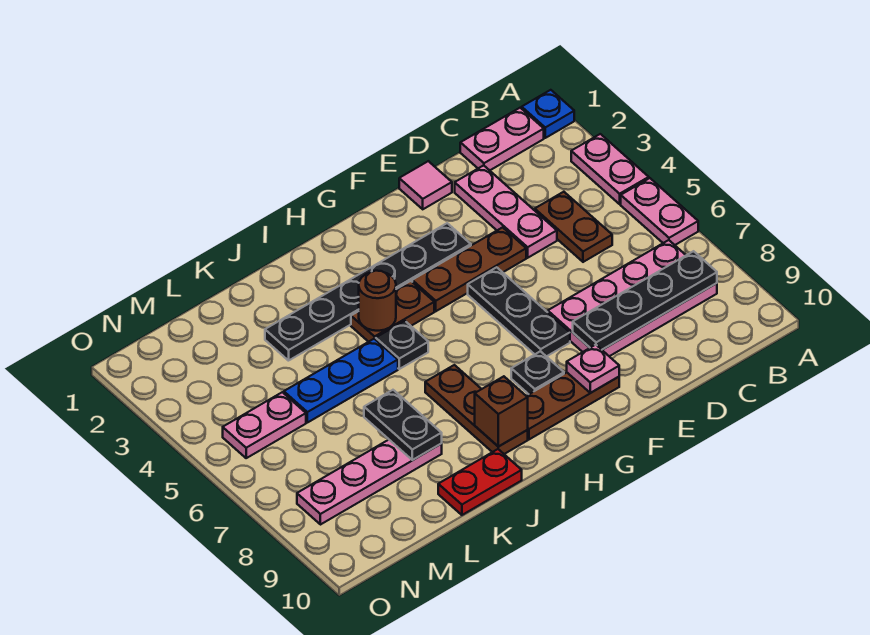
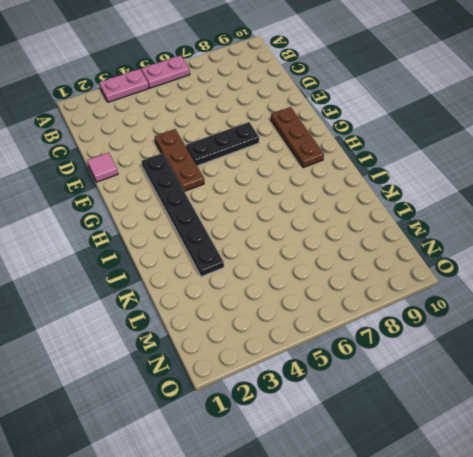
none -> blue plate A1 level 1
none -> pink plate B1:C1 level 1
none -> pink plate B7:E8 level 1

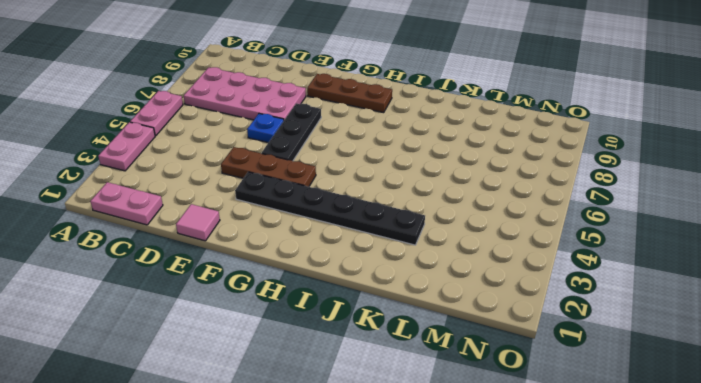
blue plate E6 level 1 -> blue plate A1 level 1
none -> brown plate C4:C5 level 1
none -> pink plate D2:D4 level 1
none -> black plate G8 level 1

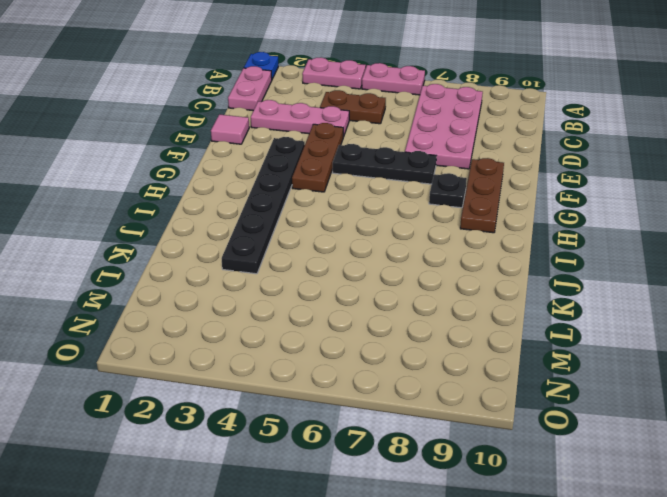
none -> brown plate H4:I4 level 1
none -> black plate I5 level 1
none -> brown plate I7:I9 level 1

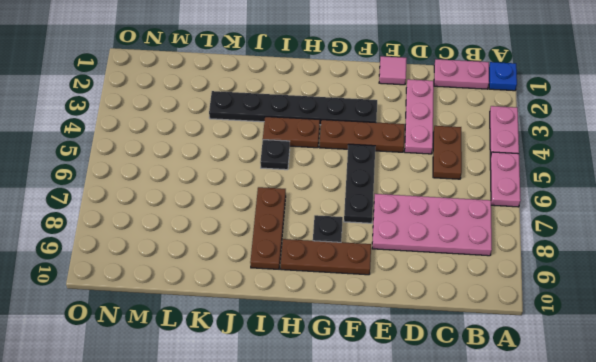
none -> blue plate J5:L5 level 1
none -> red plate J10:K10 level 1
none -> pink plate K8:N8 level 1

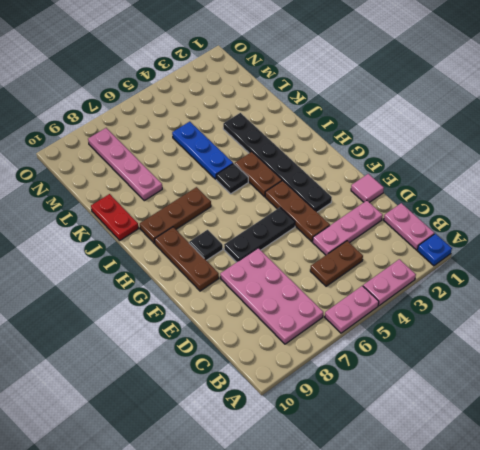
none -> pink plate M5:N5 level 1
none -> black plate B8:E8 level 2
none -> pink plate F9 level 2

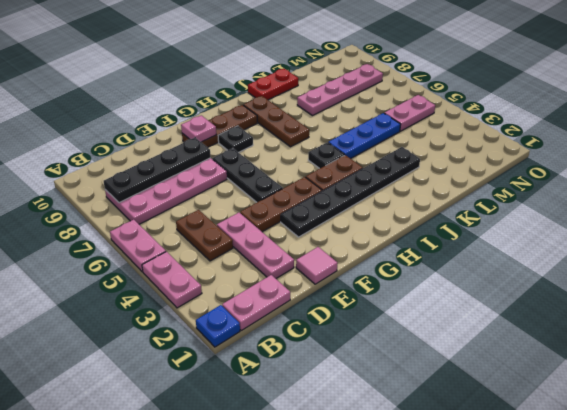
none -> brown round brick I4 level 2
none -> brown brick I9 level 2
none -> black plate K7:K8 level 2

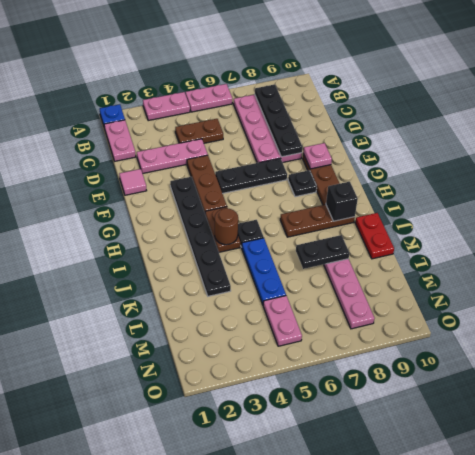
black brick I9 level 2 -> brown brick I9 level 2

